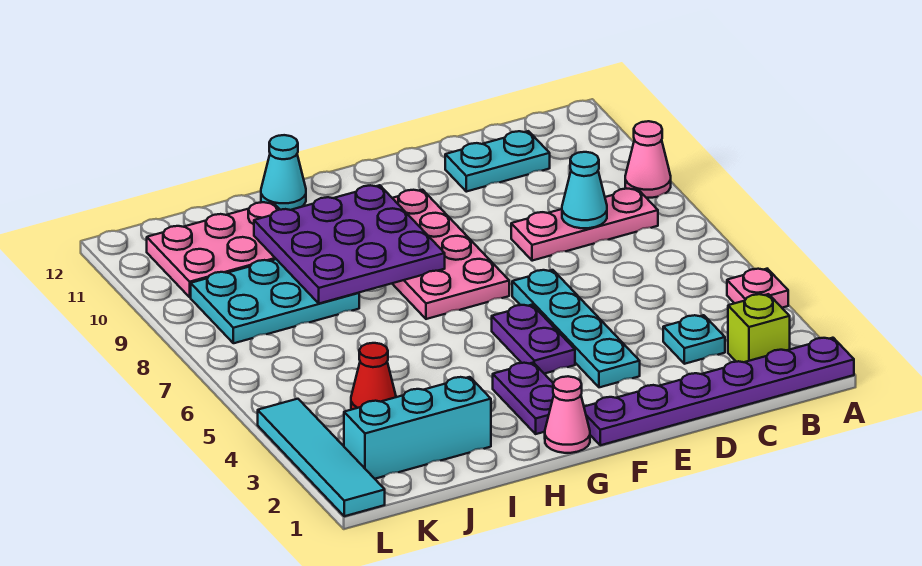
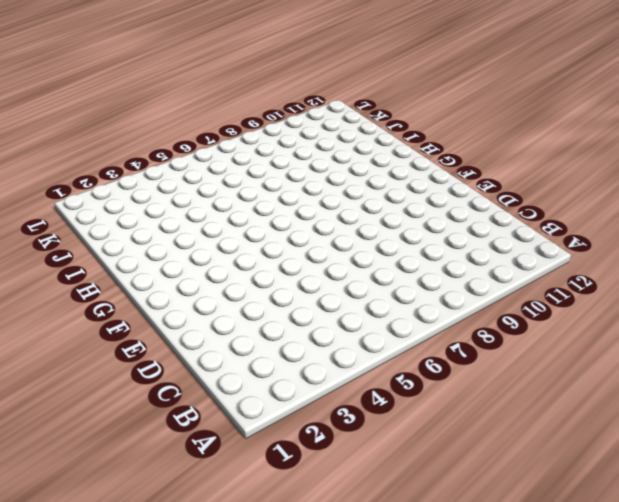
none -> purple plate A1:F1 level 1
none -> pink plate A4 level 1
none -> pink cone A9 level 1

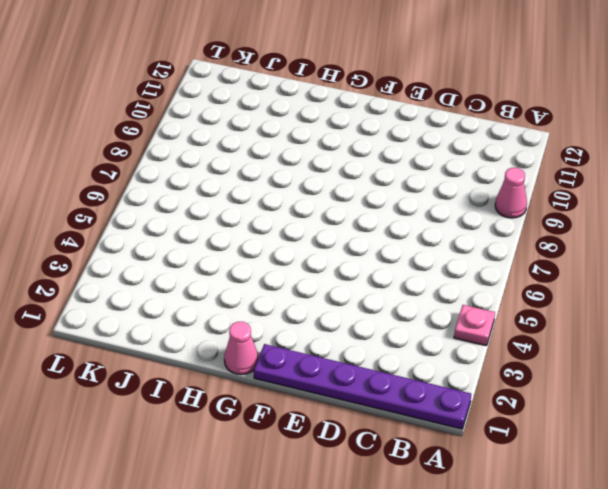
none -> lime brick B2 level 1
none -> pink plate B8:D8 level 1
none -> cyan plate C3 level 1

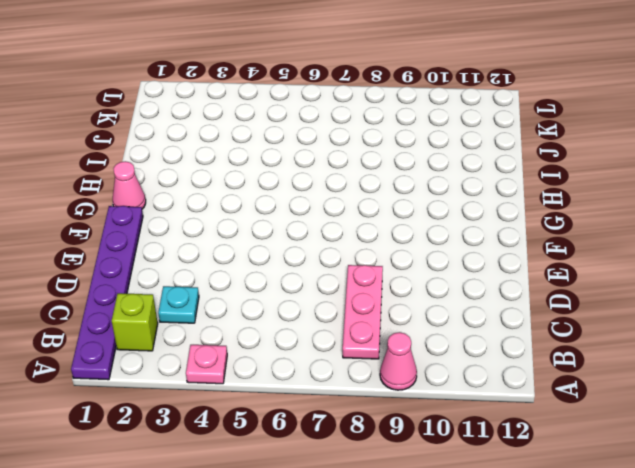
none -> cyan plate C11:D11 level 1
none -> cyan plate E3:E6 level 1
none -> purple plate F4:F5 level 1

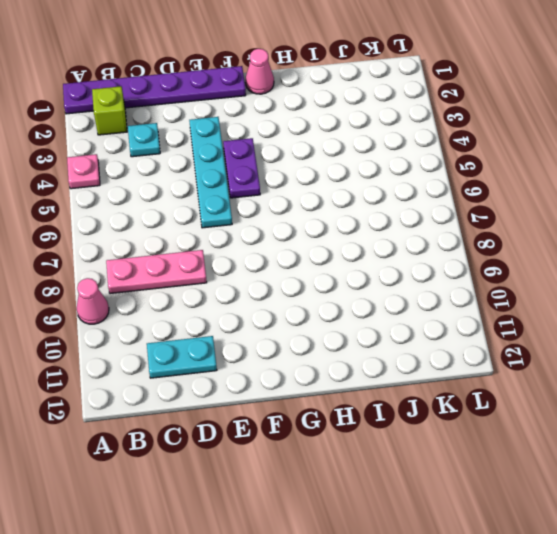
none -> pink plate F7:G10 level 1
none -> purple plate G2:G3 level 1
none -> cyan cone H12 level 1

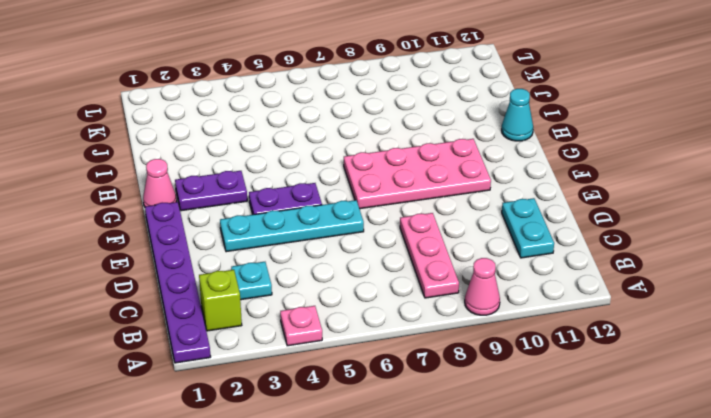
none -> cyan brick I2:K2 level 1
none -> cyan plate I8:K9 level 1
none -> pink plate I10:K11 level 1

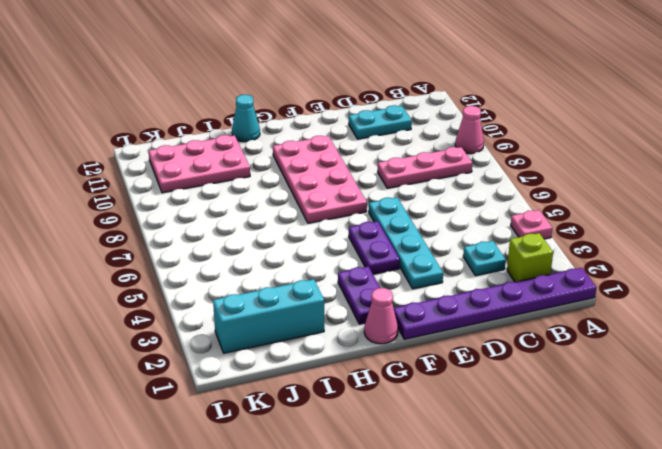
none -> cyan plate I8:K9 level 1
none -> red cone J4 level 1
none -> cyan tile L1:L4 level 1

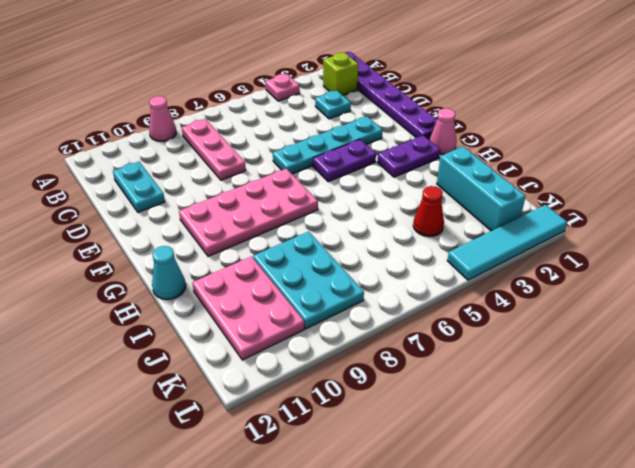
none -> cyan cone C8 level 2
none -> purple plate G8:I10 level 2

